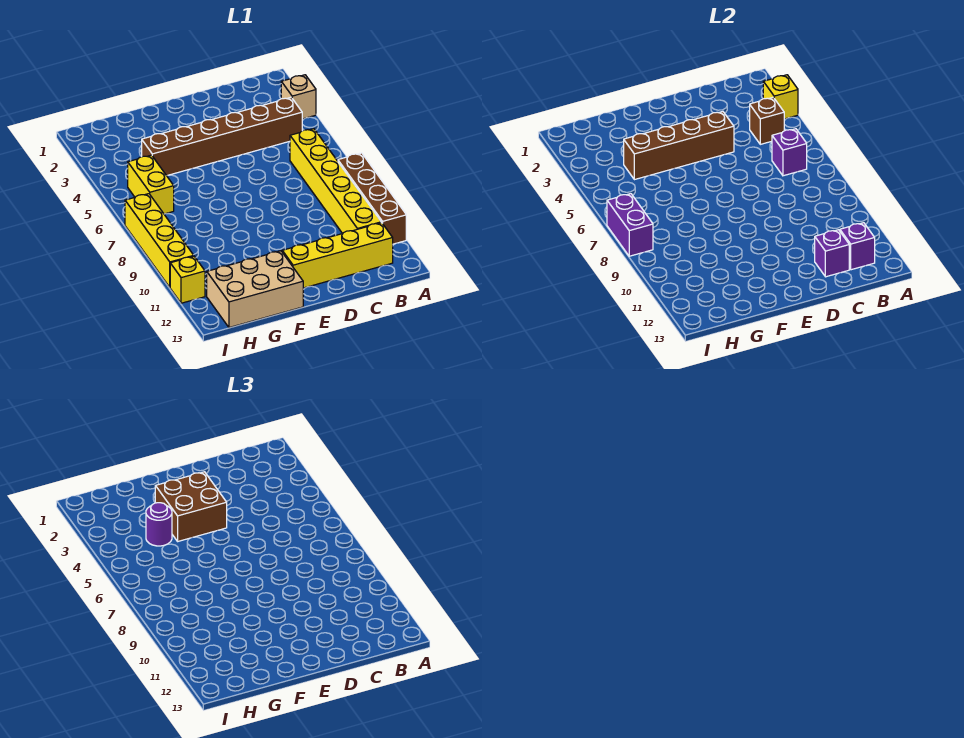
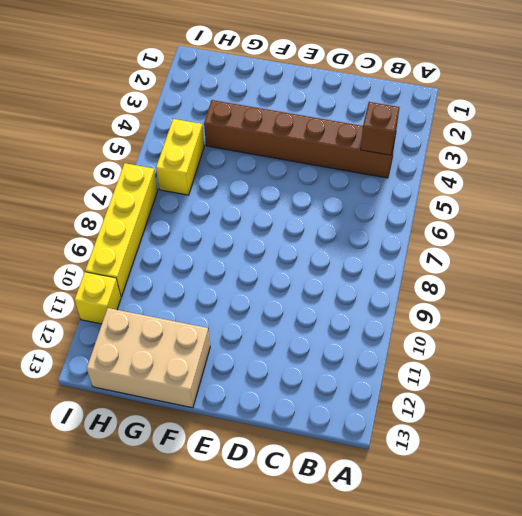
none -> tan brick A3 level 1
none -> brown brick A8:A11 level 1
none -> yellow brick B6:B11 level 1

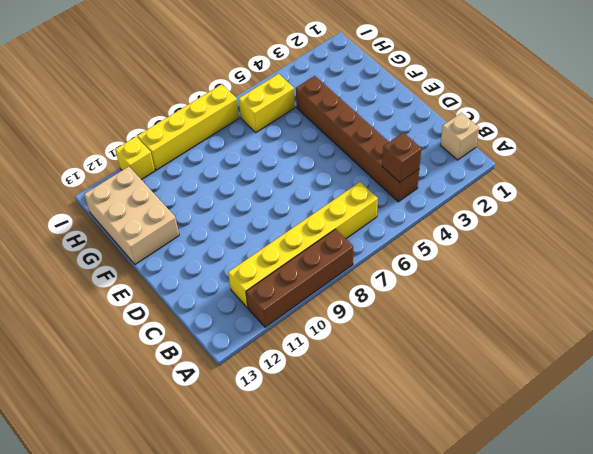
tan brick B1 level 1 -> tan brick A3 level 1
none -> yellow brick B12:E12 level 1
none -> yellow brick A3 level 2
none -> purple brick B6 level 2

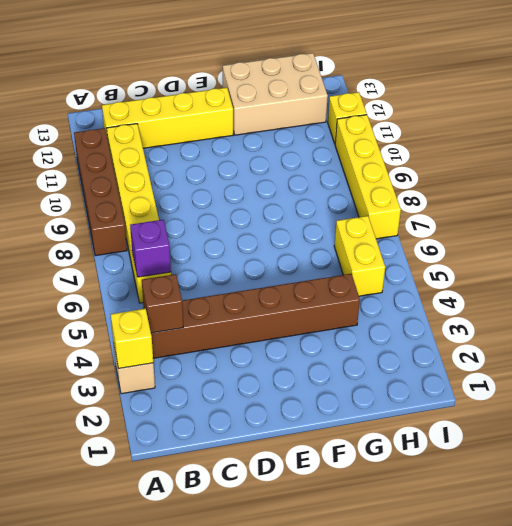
none -> purple brick B12 level 2
none -> purple brick C12 level 2
none -> brown brick D4:G4 level 2

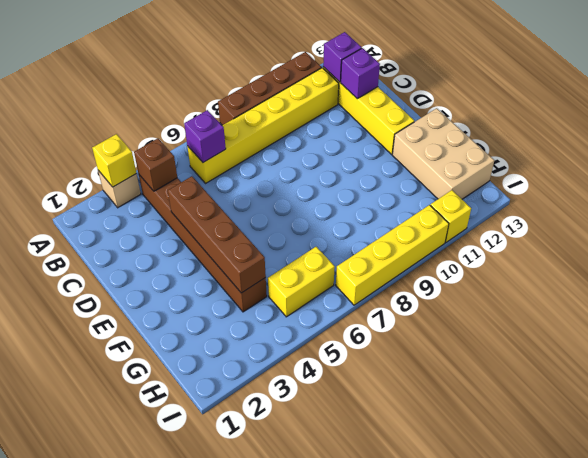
none -> purple brick I7:I8 level 2
none -> brown brick E3:F4 level 3
none -> purple round brick G4 level 3

